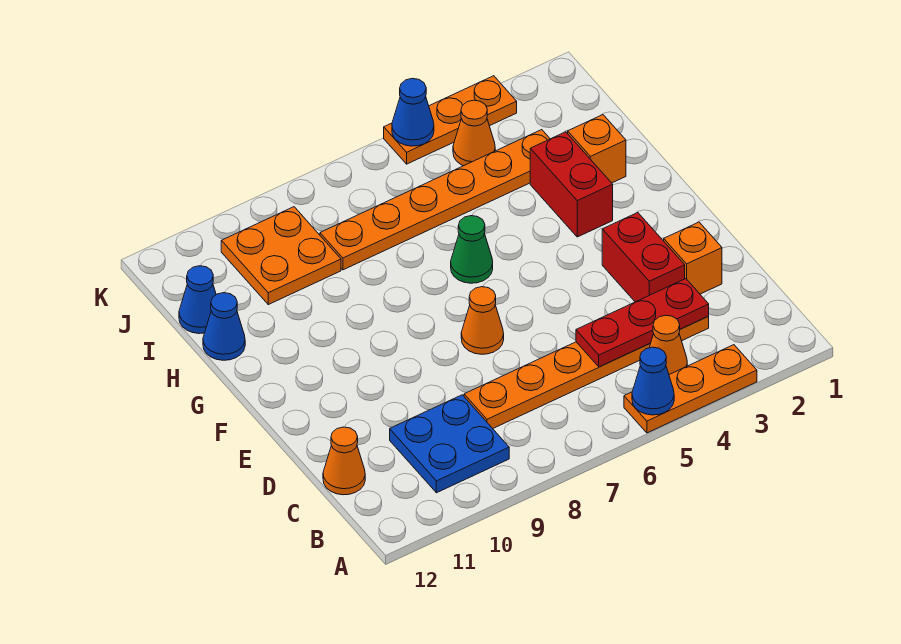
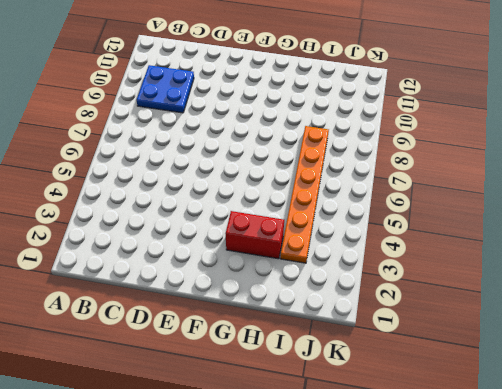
none -> orange plate A3:A5 level 1
none -> orange cone B4 level 1
none -> orange plate C3:C8 level 1

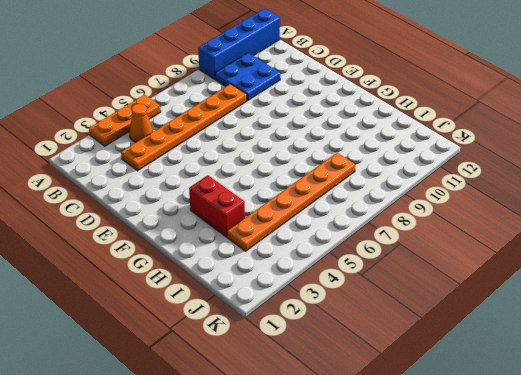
blue brick A9:A12 level 1 -> none
none -> orange cone C12 level 1
none -> orange brick D2 level 1
none -> red brick D3:E3 level 1

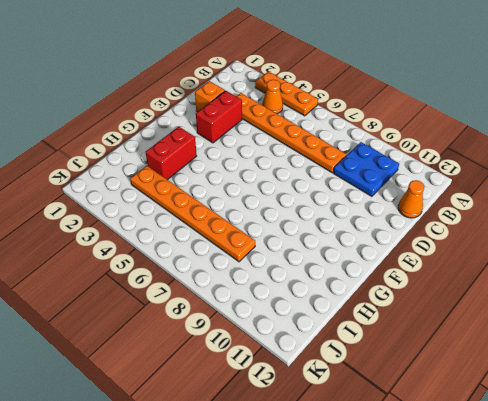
none -> orange cone E7 level 1
none -> green cone G6 level 1
none -> orange brick H2 level 1

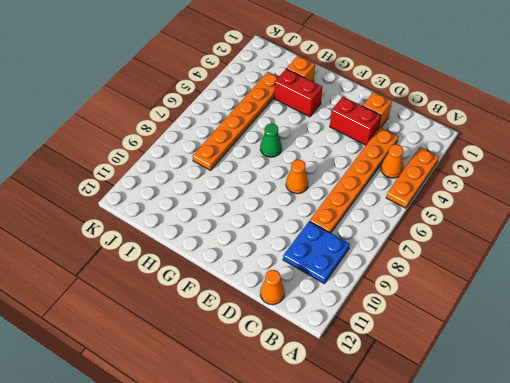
none -> blue cone H12 level 1
none -> orange plate I9:J10 level 1
none -> blue cone I12 level 1

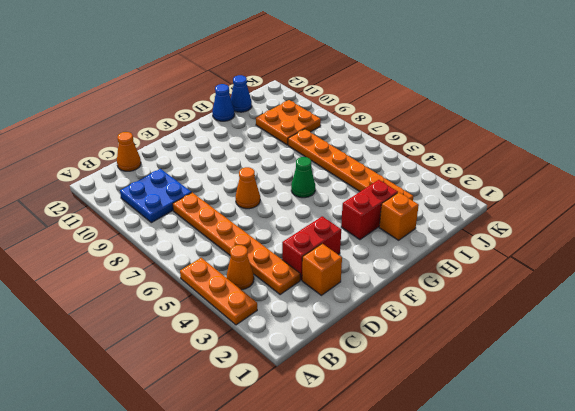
none -> orange cone J4 level 1
none -> orange plate K3:K5 level 1
none -> blue cone A5 level 2

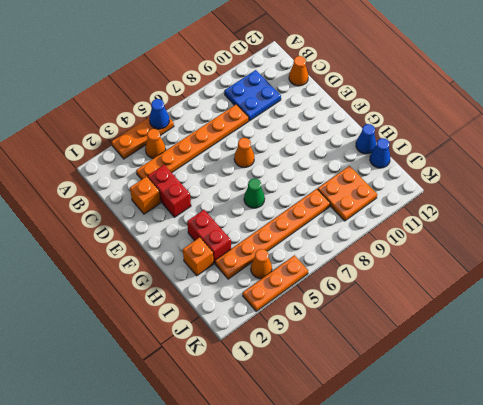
none -> red plate C3:C5 level 2
none -> blue cone K5 level 2

